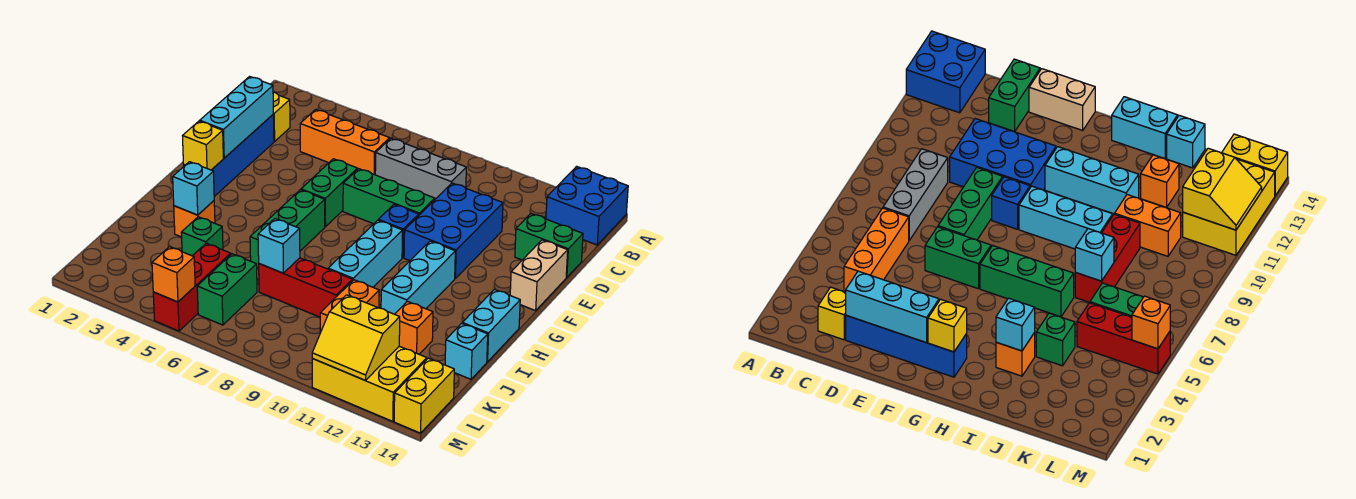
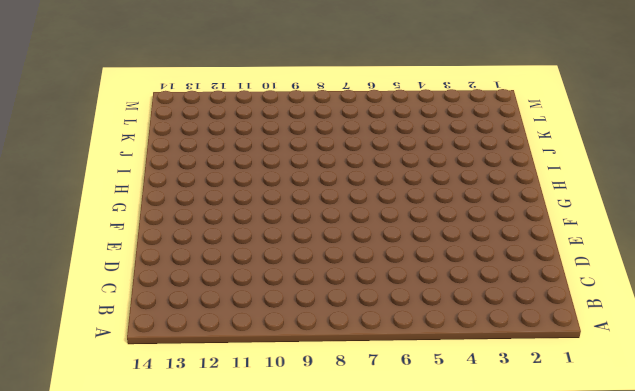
none -> blue brick A13:B14 level 1
none -> yellow brick C2 level 1
none -> orange brick C4:C6 level 1
none -> grey brick C7:C9 level 1

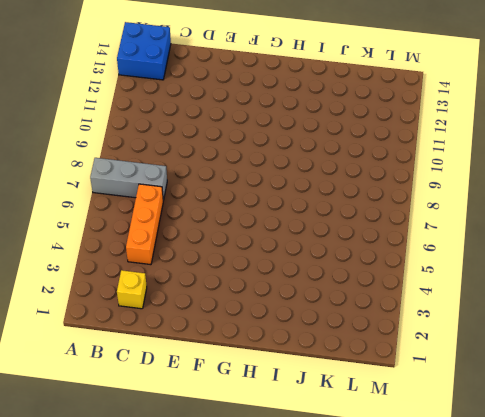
grey brick A7:C7 level 1 -> grey brick C7:C9 level 1
none -> blue brick D2:G2 level 1
none -> blue brick D10:F11 level 1
none -> green brick D13:D14 level 1
none -> green brick E6:F6 level 1

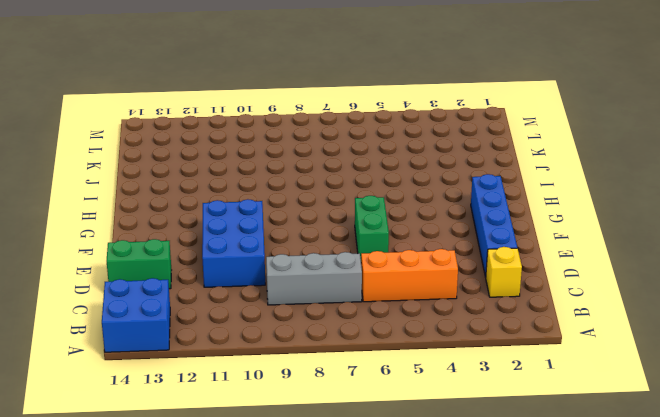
none -> green brick E7:E9 level 1
none -> tan brick E14:F14 level 1
none -> blue brick F9 level 1
none -> green brick G6:I6 level 1

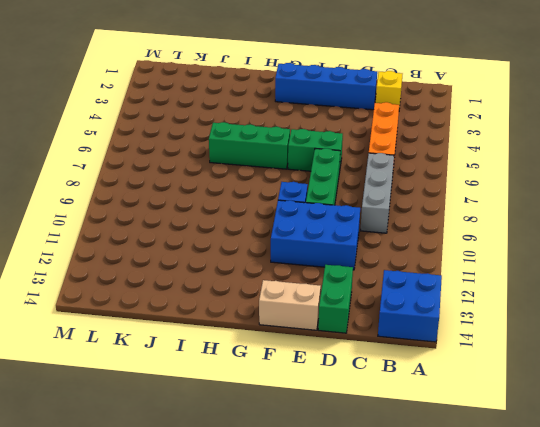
none -> cyan brick G9:I9 level 1
none -> cyan brick G11:I11 level 1
none -> cyan brick H14:I14 level 1
none -> orange brick I3 level 1

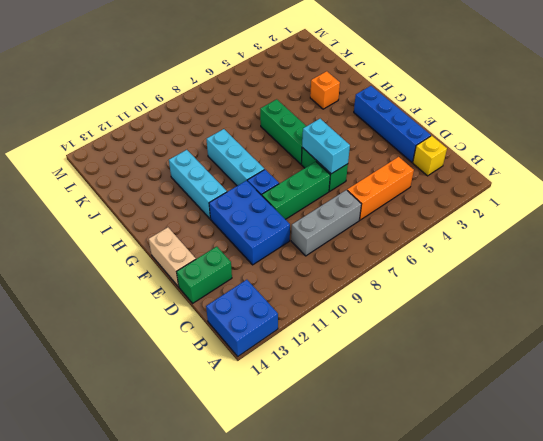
cyan brick E6:F6 level 2 -> cyan brick H14:I14 level 1
none -> green brick J4 level 1
none -> red brick J7:J9 level 1
none -> orange brick J10:K10 level 1
none -> orange brick J12 level 1

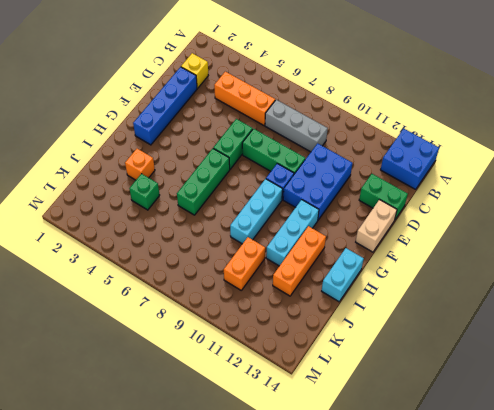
orange brick H12:J12 level 1 -> orange brick J12 level 1
none -> red brick J7:J9 level 1
none -> cyan brick J14 level 1
none -> red brick K5:M5 level 1
none -> green brick K6:L6 level 1

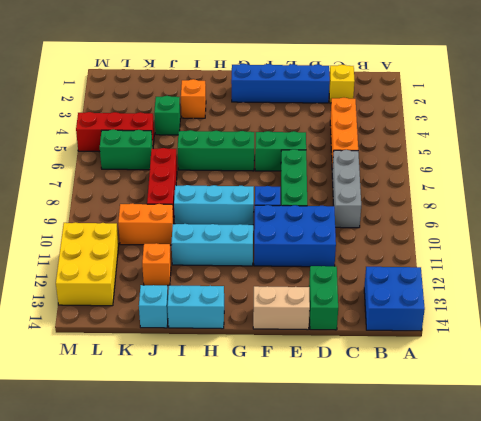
none -> yellow brick L14:M14 level 1
none -> cyan brick D2:F2 level 2
none -> yellow brick G2 level 2
none -> cyan brick I3 level 2

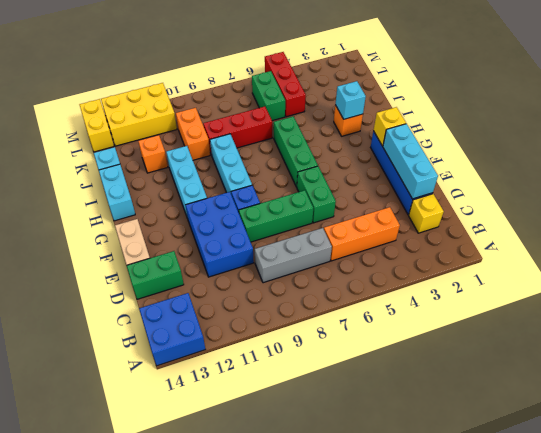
none -> green brick J4 level 1
none -> cyan brick J7 level 2
none -> yellow slope L11:M12 level 2 top L
none -> orange brick M5 level 2

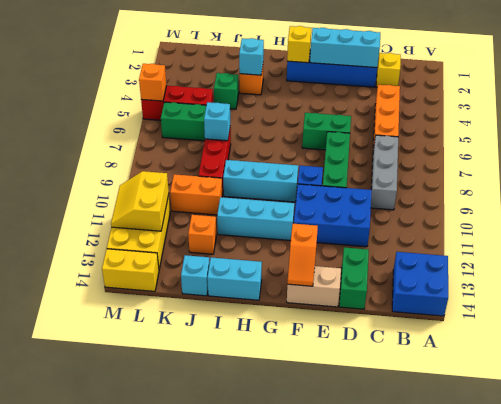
orange slope F13:F14 level 2 top 13 -> none
none -> green brick G6:I6 level 1

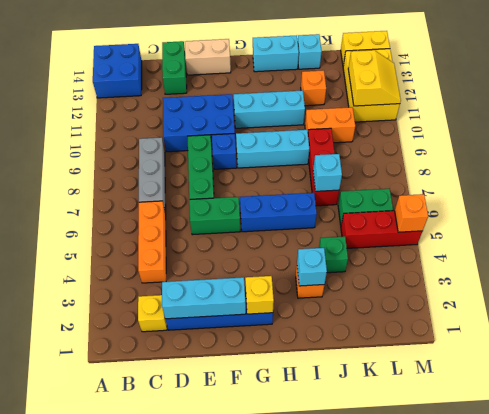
blue brick G6:I6 level 1 -> green brick G6:I6 level 1

